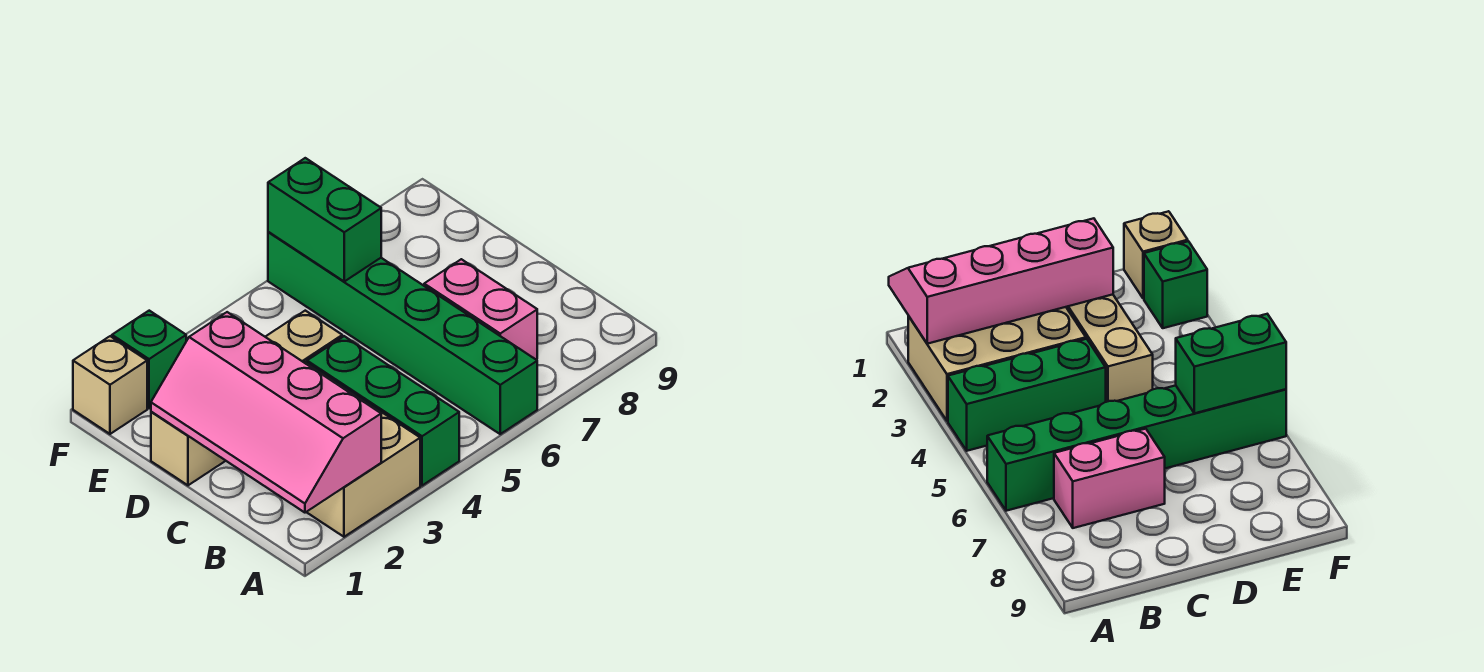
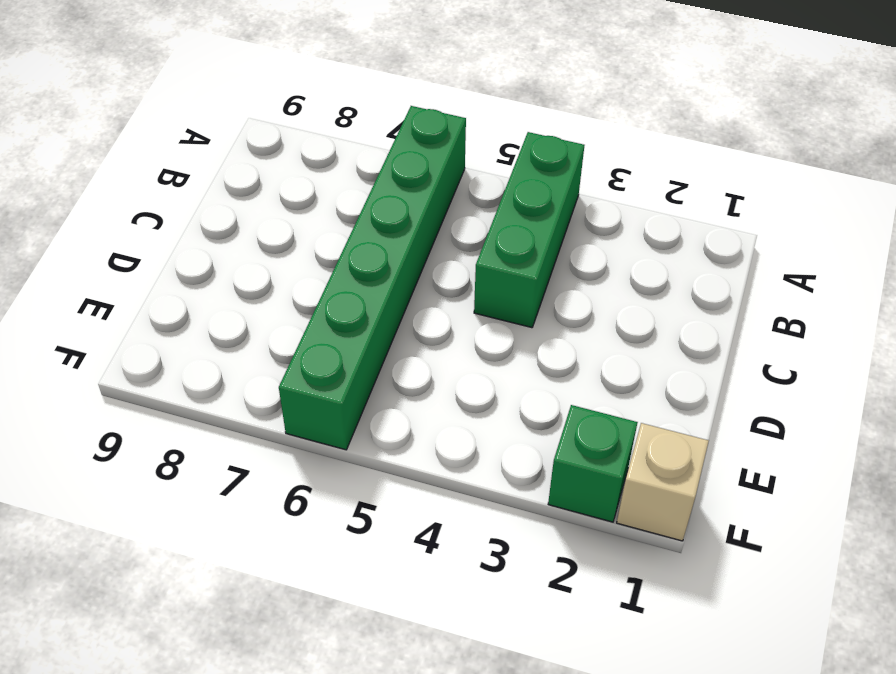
none -> tan brick A2:C3 level 1
none -> pink brick B7:C7 level 1

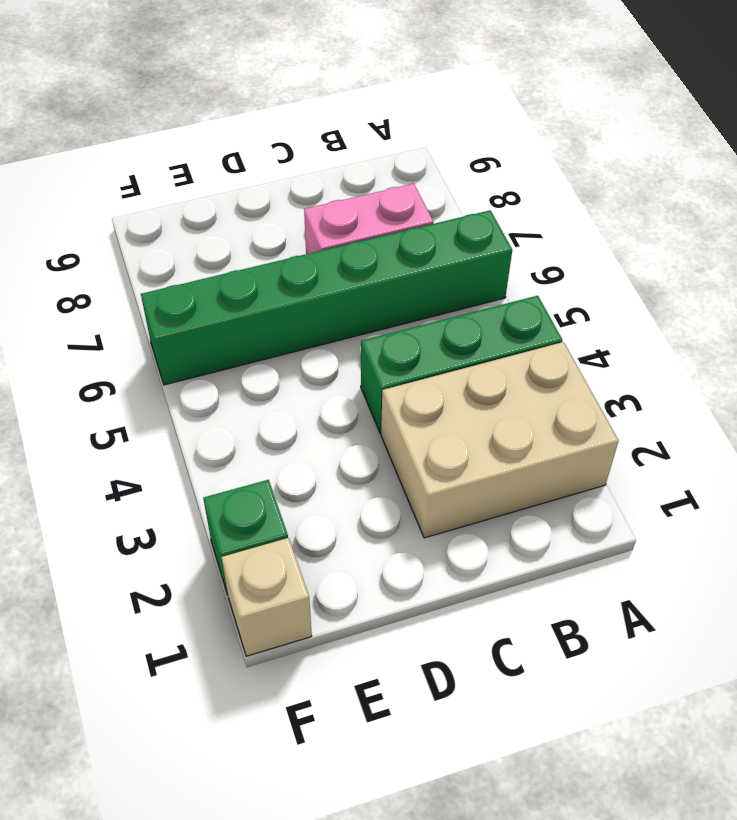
none -> tan brick D1:D4 level 1
none -> pink slope A1:D2 level 2 top 2

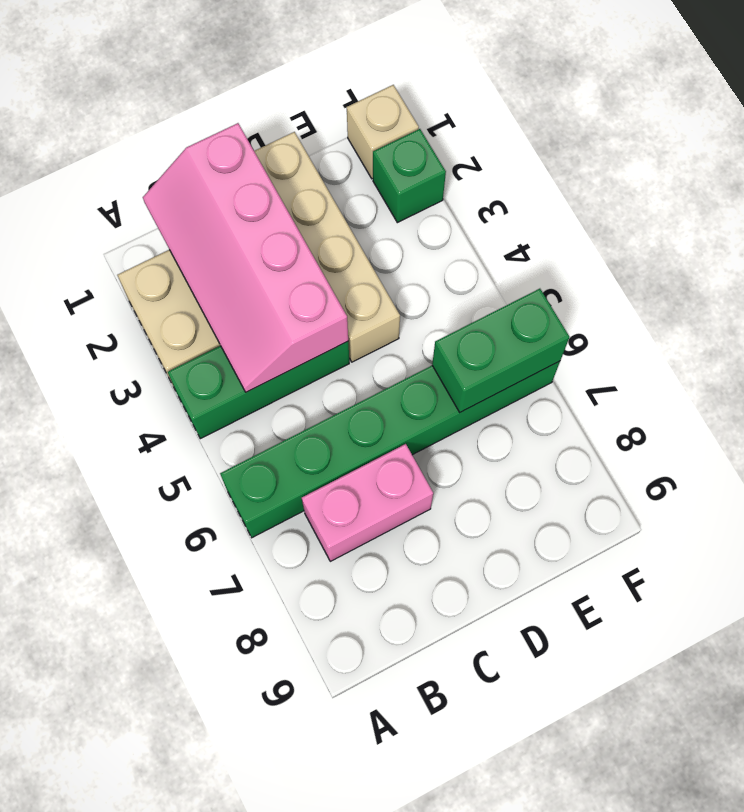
pink slope B1:C4 level 2 top C -> pink slope A1:D2 level 2 top 2

